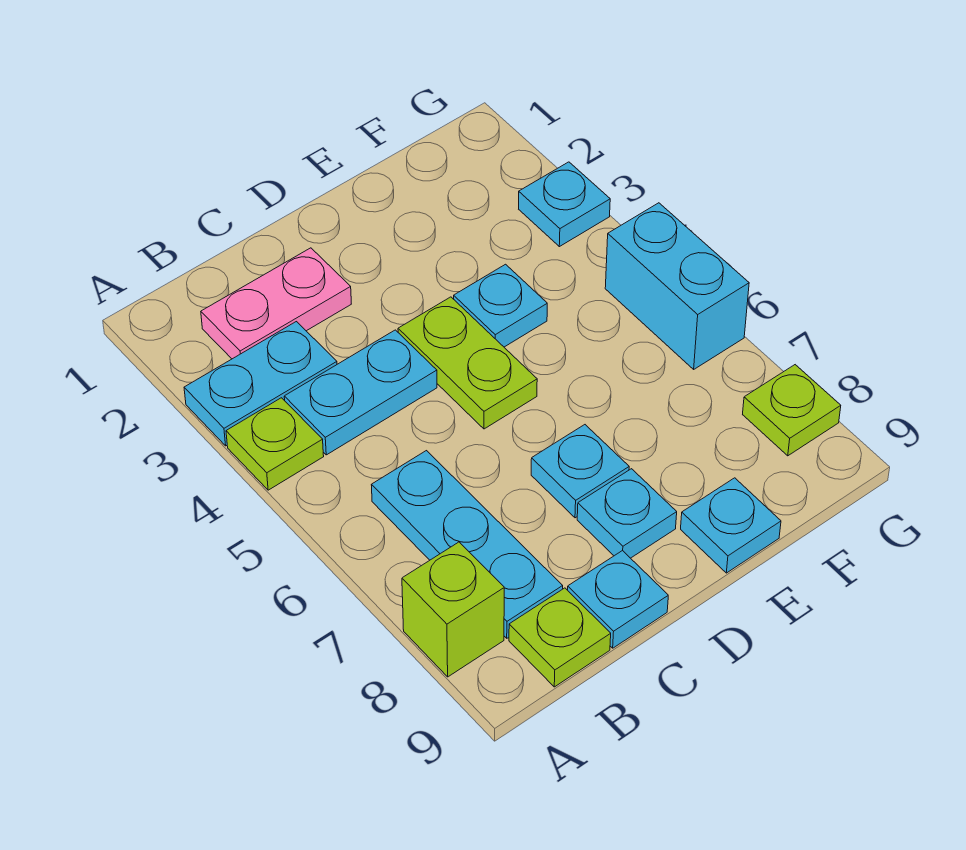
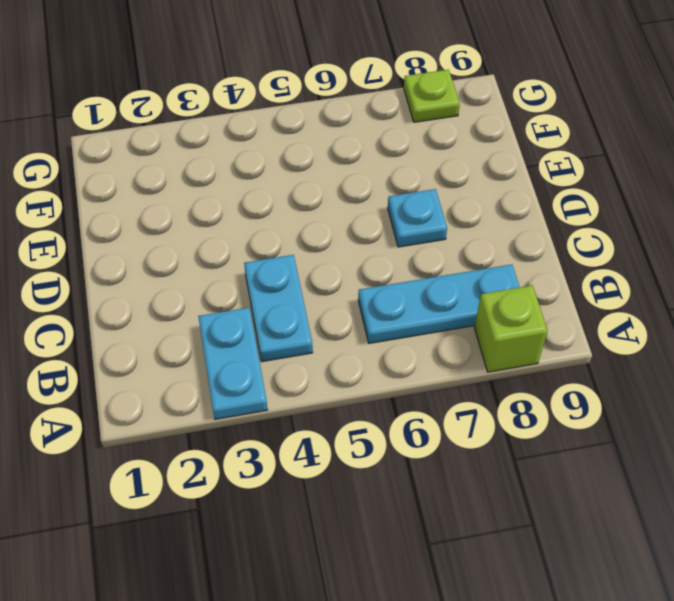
none -> lime plate A4 level 1
none -> pink plate B2:C2 level 1
none -> lime plate B9 level 1

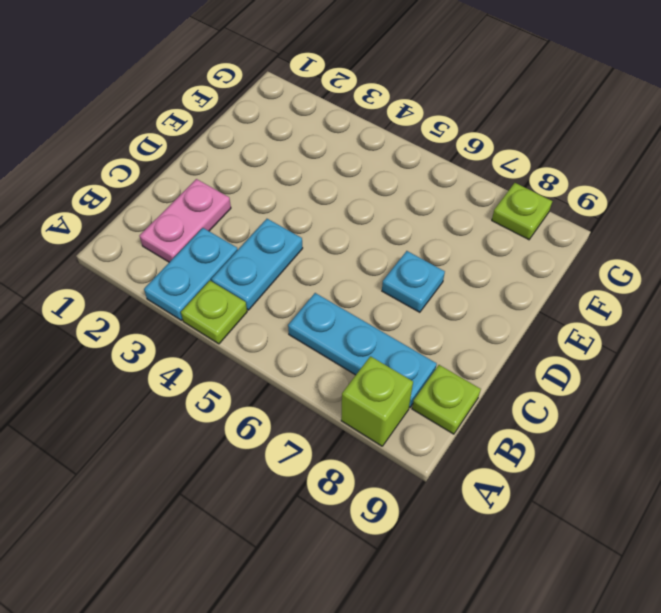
none -> cyan plate C9 level 1
none -> lime plate D4:D5 level 1
none -> cyan plate D8 level 1

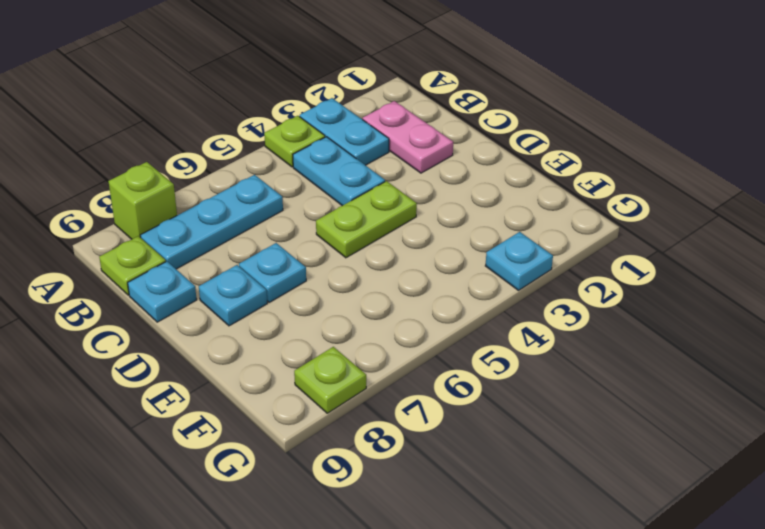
none -> cyan plate E4 level 1
none -> cyan plate E9 level 1
none -> cyan brick G5:G6 level 1

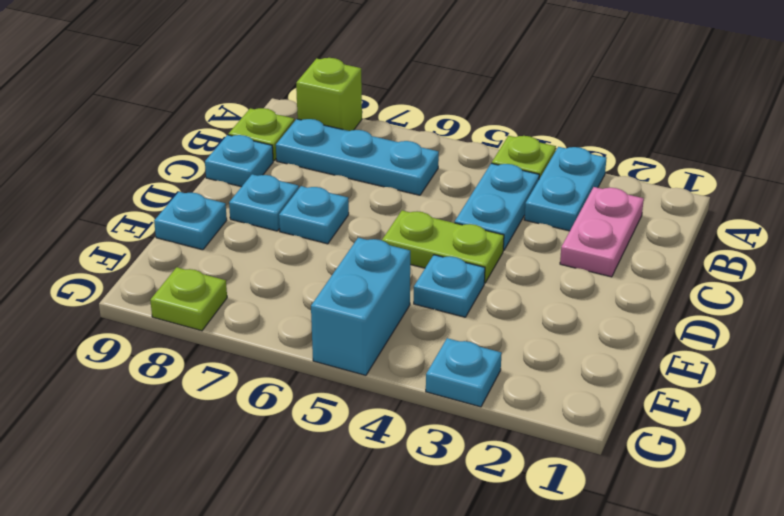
cyan brick F5:G5 level 1 -> cyan brick G5:G6 level 1

